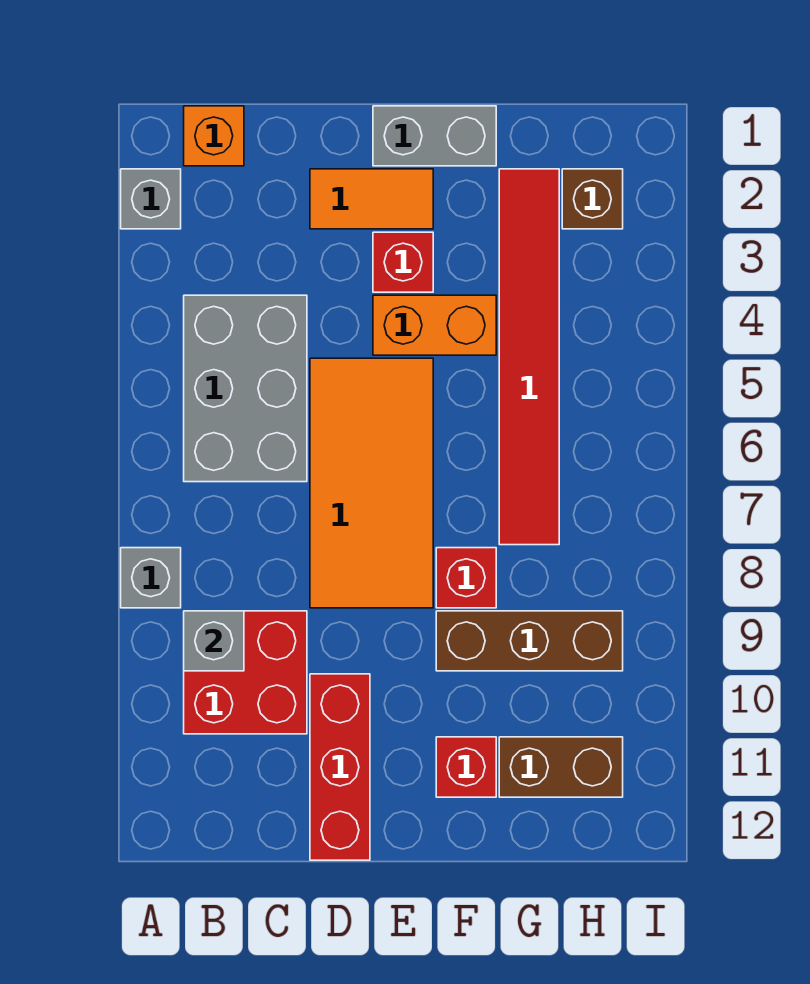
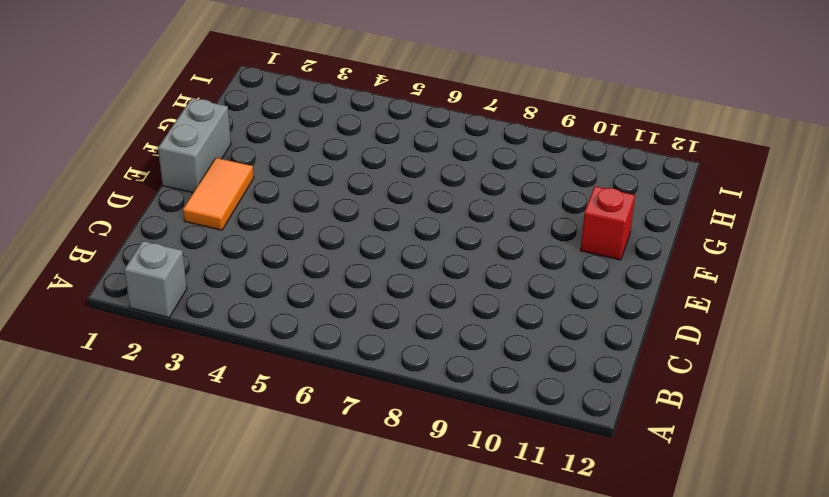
none -> grey brick A8 level 1
none -> orange brick B1 level 1
none -> grey brick B4:C6 level 1

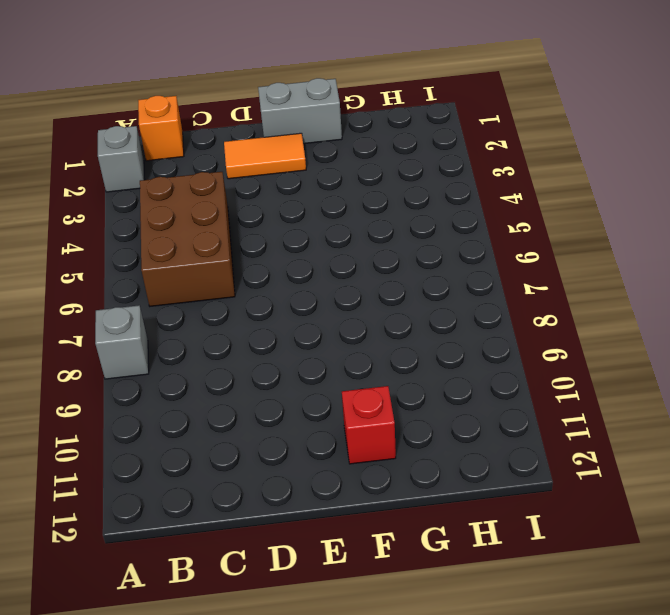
brown brick B4:C6 level 1 -> grey brick B4:C6 level 1
none -> red brick B9:C10 level 1
none -> orange tile D5:E8 level 1
none -> red brick D10:D12 level 1

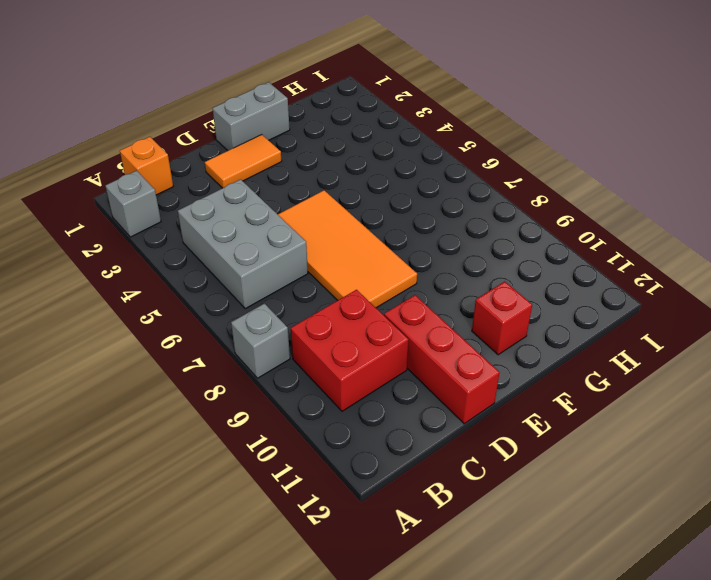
none -> red brick E3 level 1
none -> orange brick E4:F4 level 1
none -> red brick F8 level 1

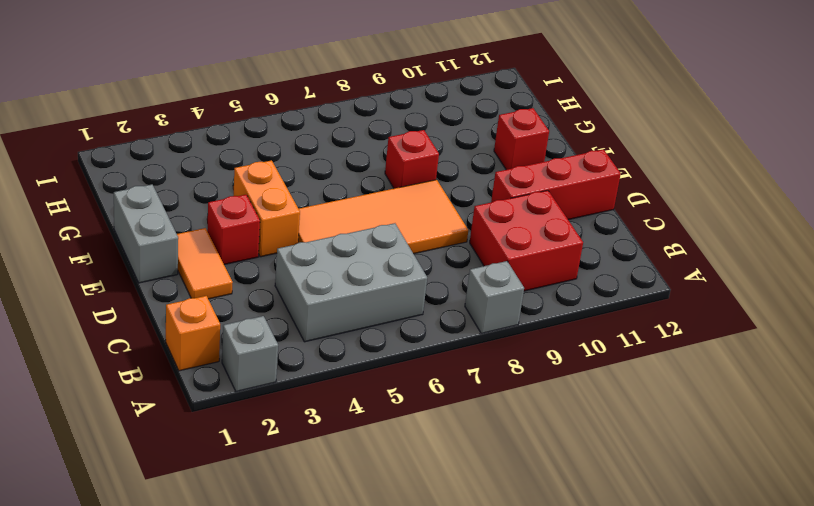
none -> brown brick F9:H9 level 1
none -> red tile G2:G7 level 1
none -> brown brick G11:H11 level 1

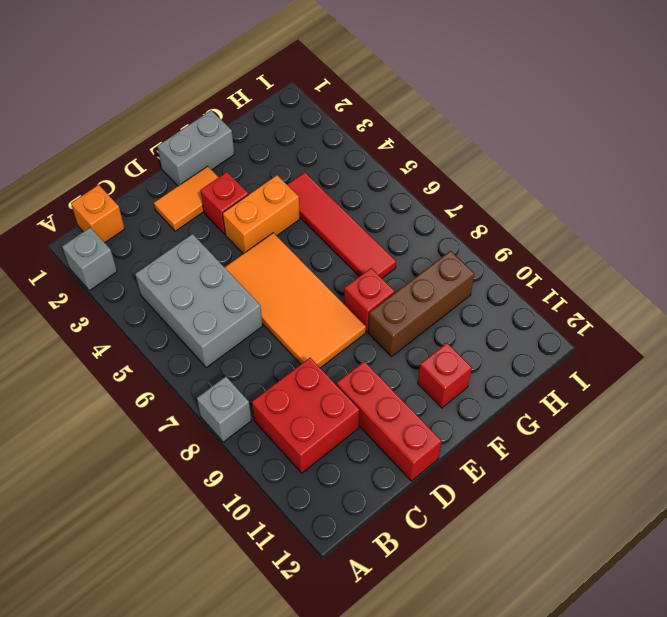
red tile G4:G7 level 1 -> red tile G2:G7 level 1
none -> brown brick G11:H11 level 1
none -> brown brick H2 level 1
none -> grey brick B9 level 2

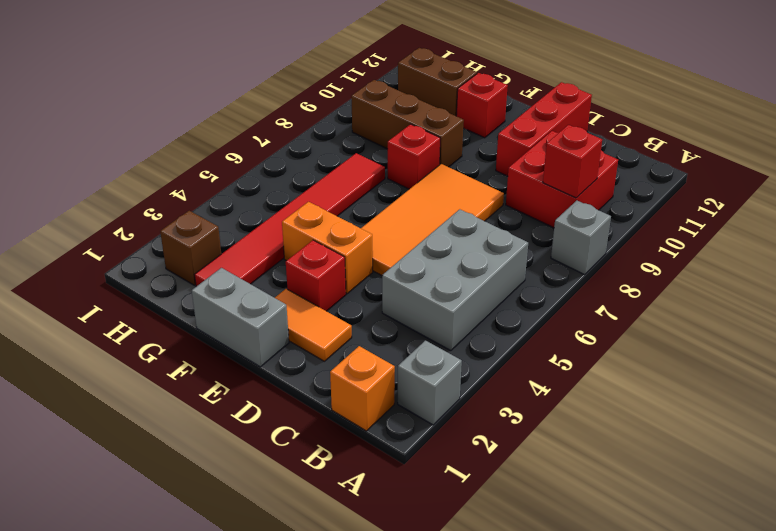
red brick B9 level 2 -> grey brick B9 level 2

